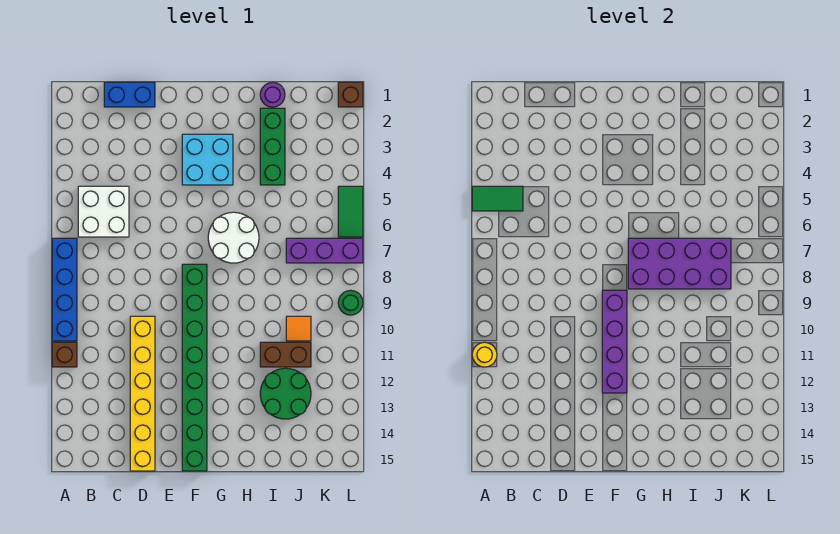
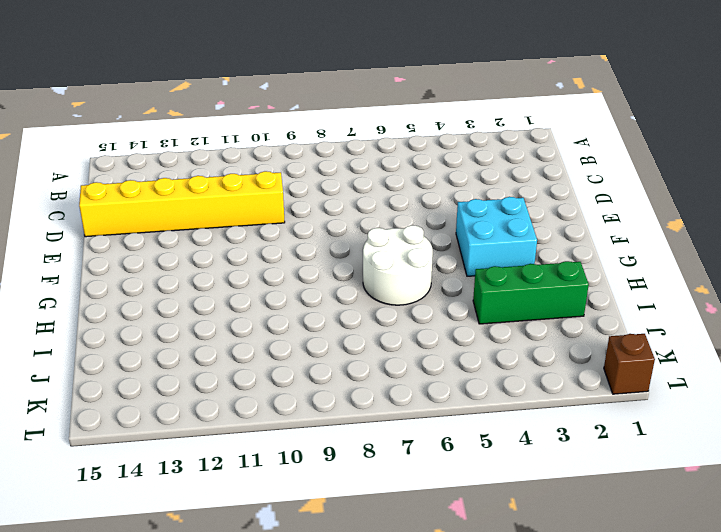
none -> blue brick A7:A10 level 1
none -> brown brick A11 level 1
none -> white brick B5:C6 level 1

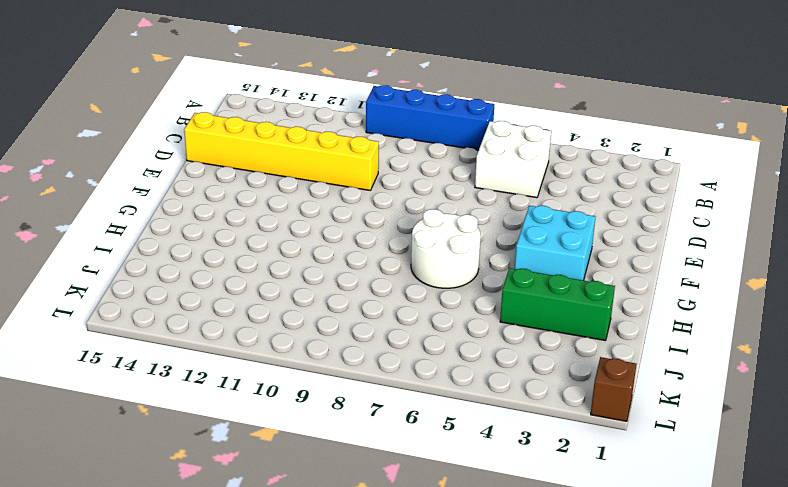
none -> brown brick A11 level 1
none -> blue brick C1:D1 level 1
none -> green brick F8:F15 level 1

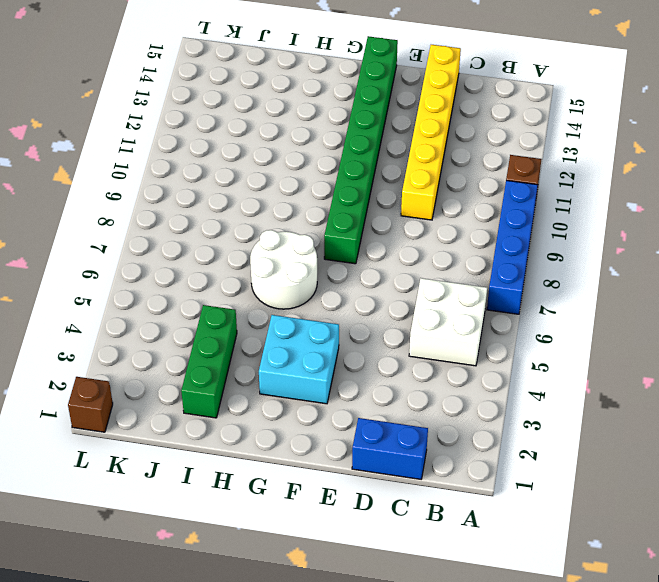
none -> purple round brick I1 level 1
none -> brown brick I11:J11 level 1
none -> green round brick I12:J13 level 1

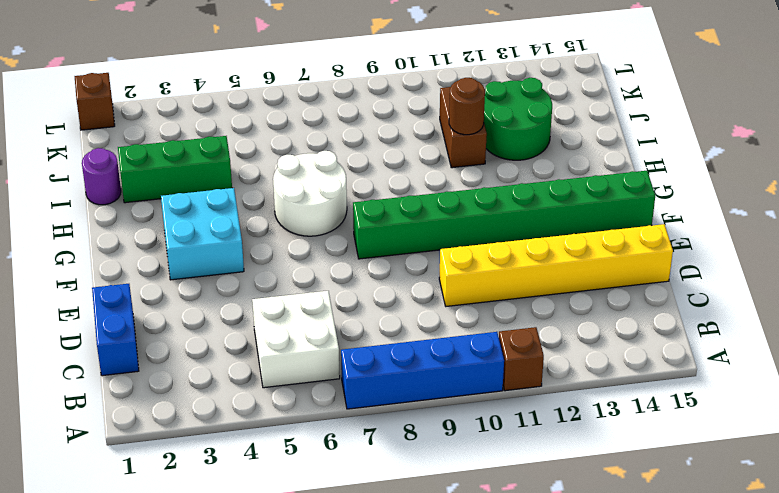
brown round brick I11 level 2 -> none
none -> purple brick J7:L7 level 1
none -> orange tile J10 level 1
none -> green tile L5:L6 level 1

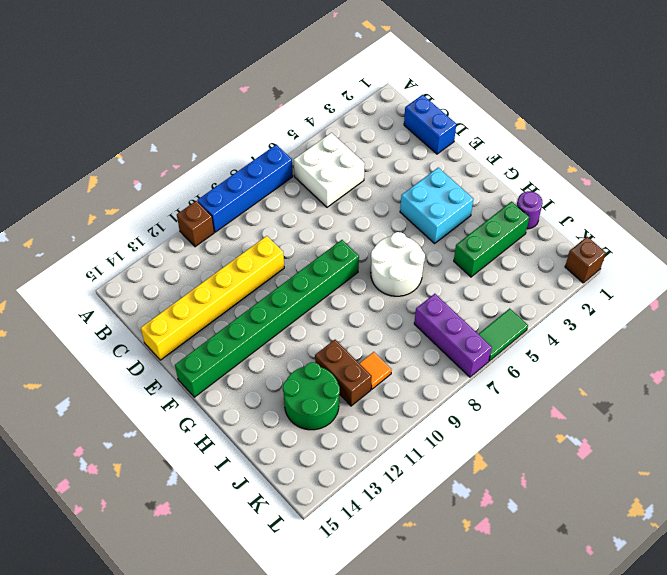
none -> green round brick L9 level 1
none -> green tile A5:B5 level 2
none -> yellow round brick A11 level 2

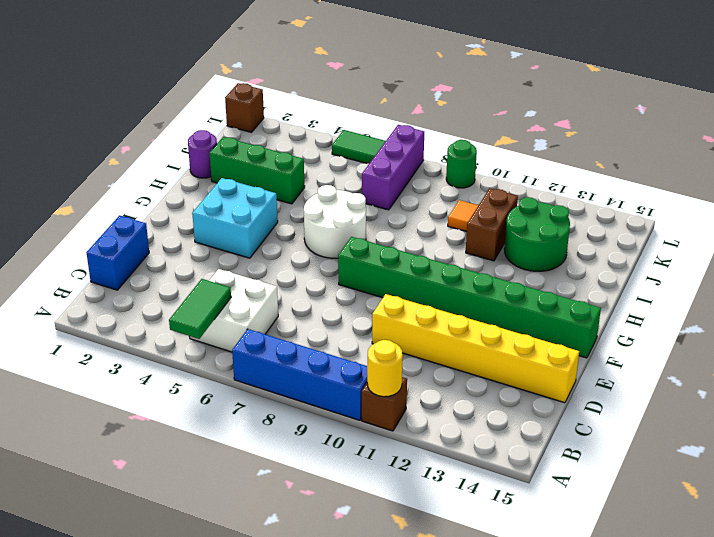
none -> purple brick F9:F12 level 2
none -> purple brick G7:J8 level 2

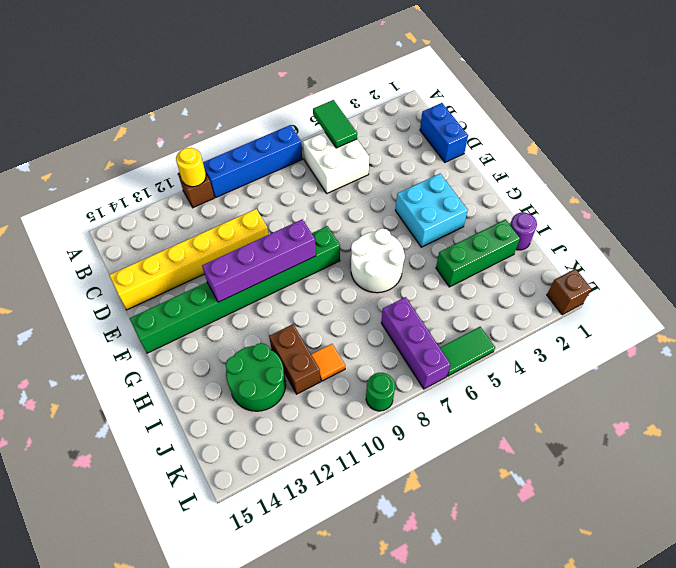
none -> purple brick G7:J8 level 2

